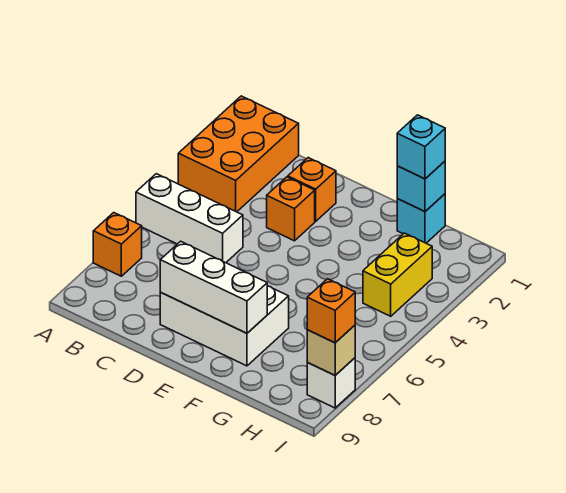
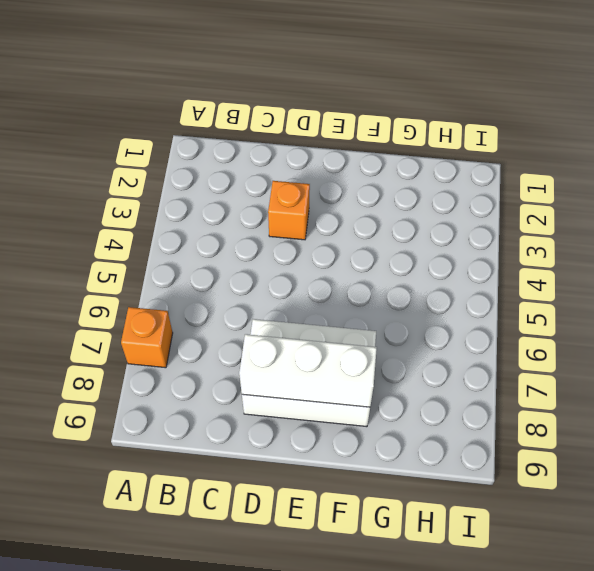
none -> orange brick A1:B3 level 1
none -> white brick A5:C5 level 1
none -> orange brick D2 level 1

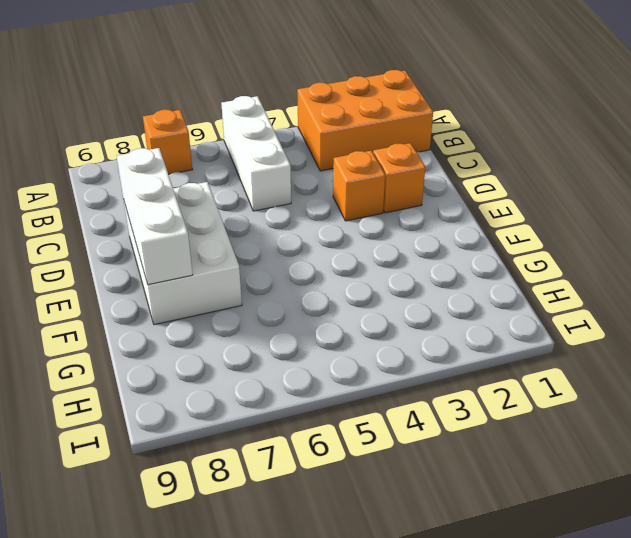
none -> cyan brick G1 level 1
none -> yellow brick H3:H4 level 1
none -> white brick I8 level 1

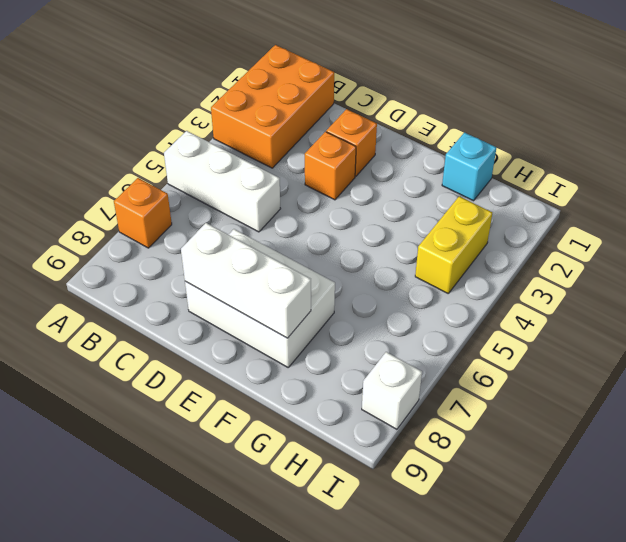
none -> cyan brick G1 level 2
none -> tan brick I8 level 2
none -> cyan brick G1 level 3

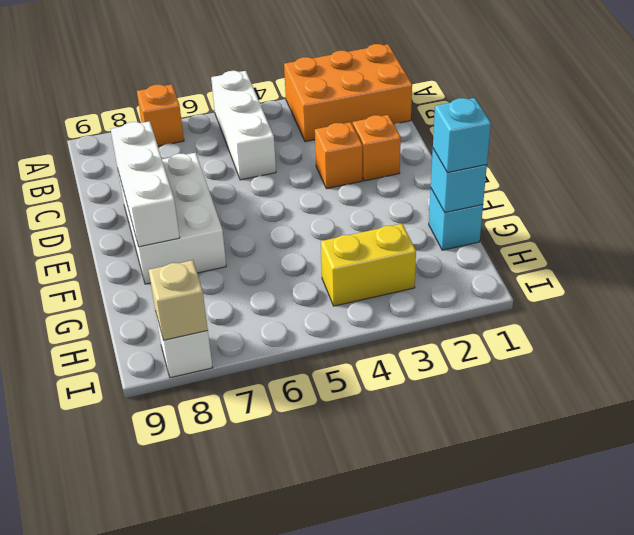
none -> orange brick I8 level 3

